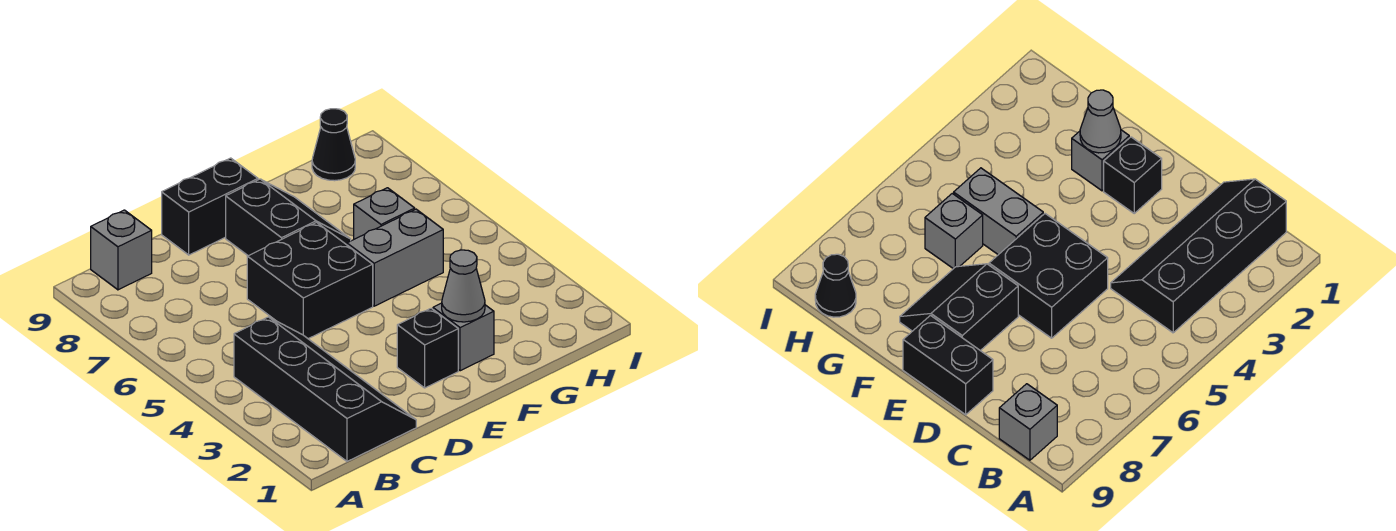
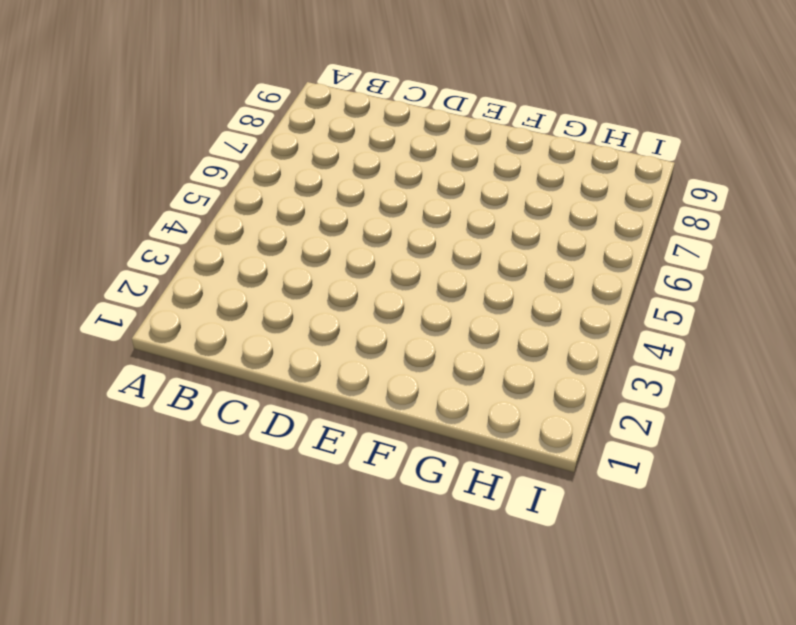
none -> black slope B1:C4 level 1 top B
none -> grey brick B9 level 1

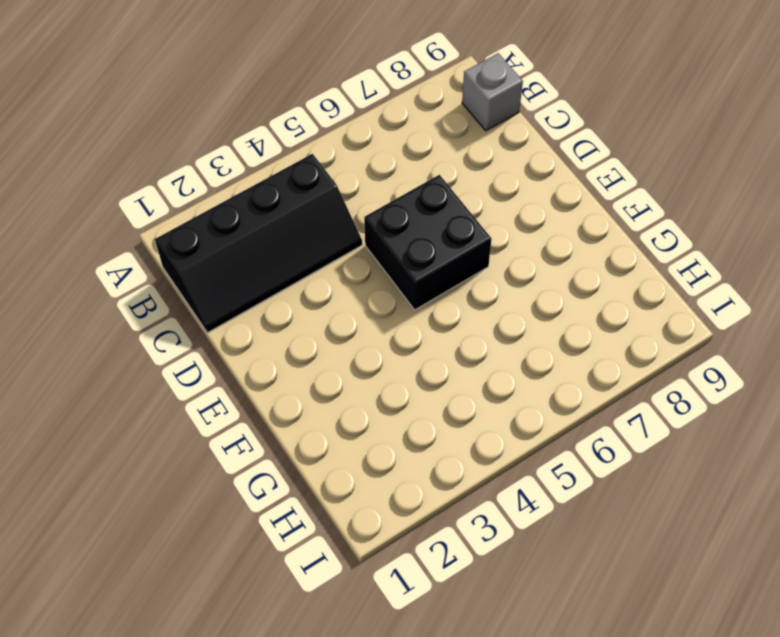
none -> black brick D9:E9 level 1
none -> black brick E2 level 1

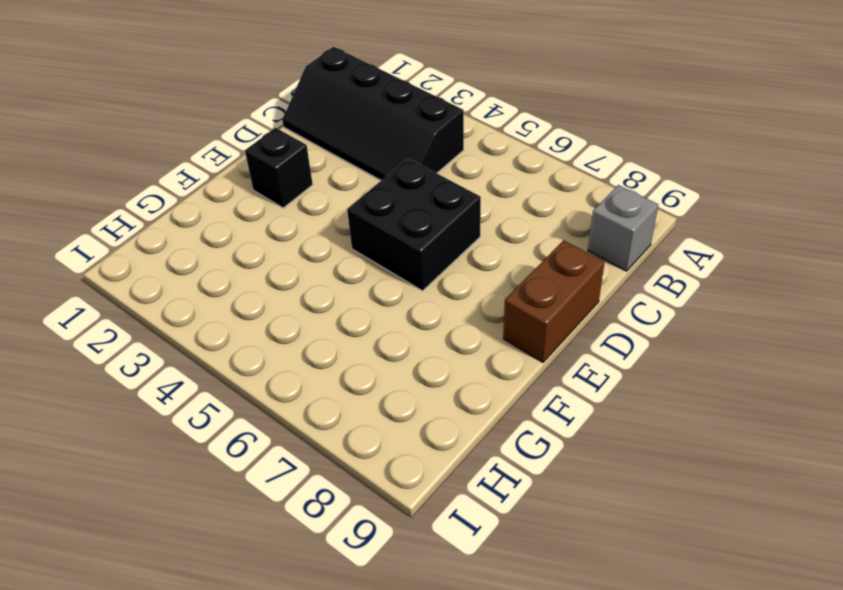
brown brick D9:E9 level 1 -> black brick D9:E9 level 1
none -> black slope E7:F8 level 1 top E
none -> grey brick F2 level 1

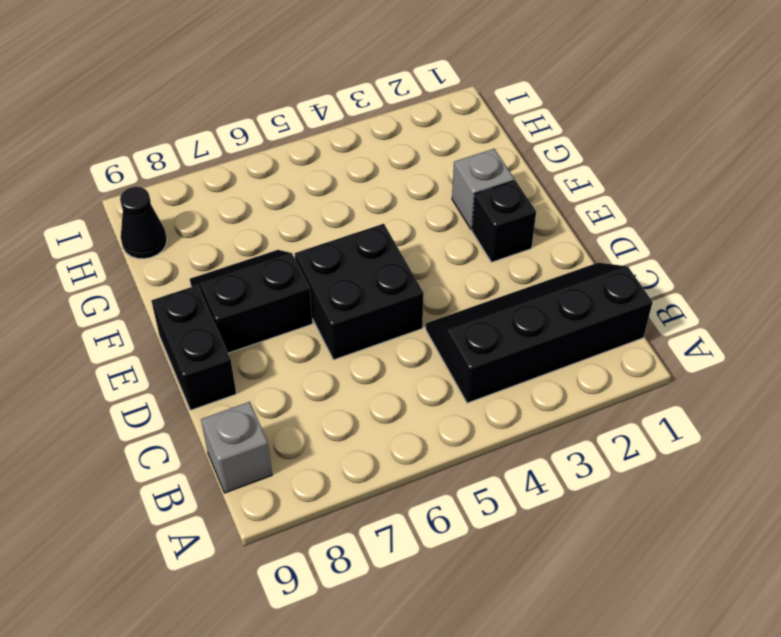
none -> grey brick F5:G5 level 1
none -> grey brick G6 level 1

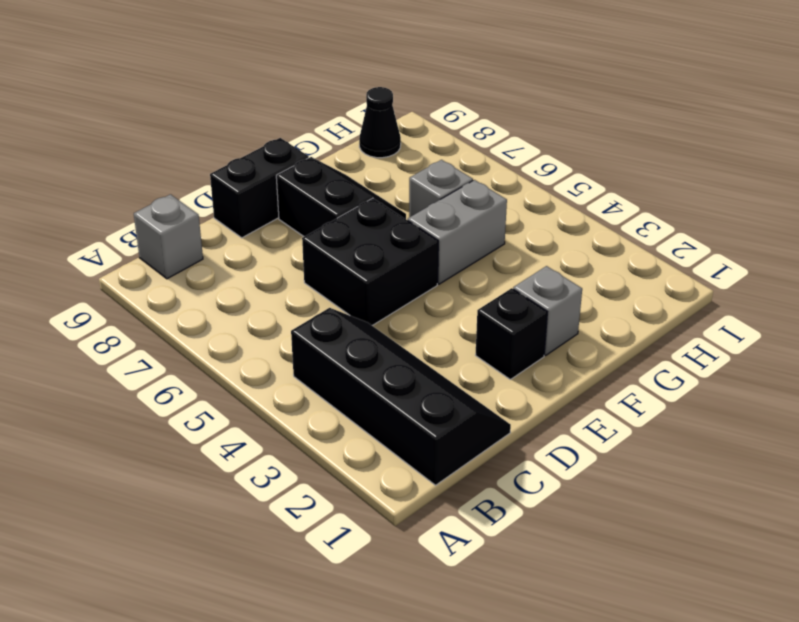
none -> grey cone F2 level 2

